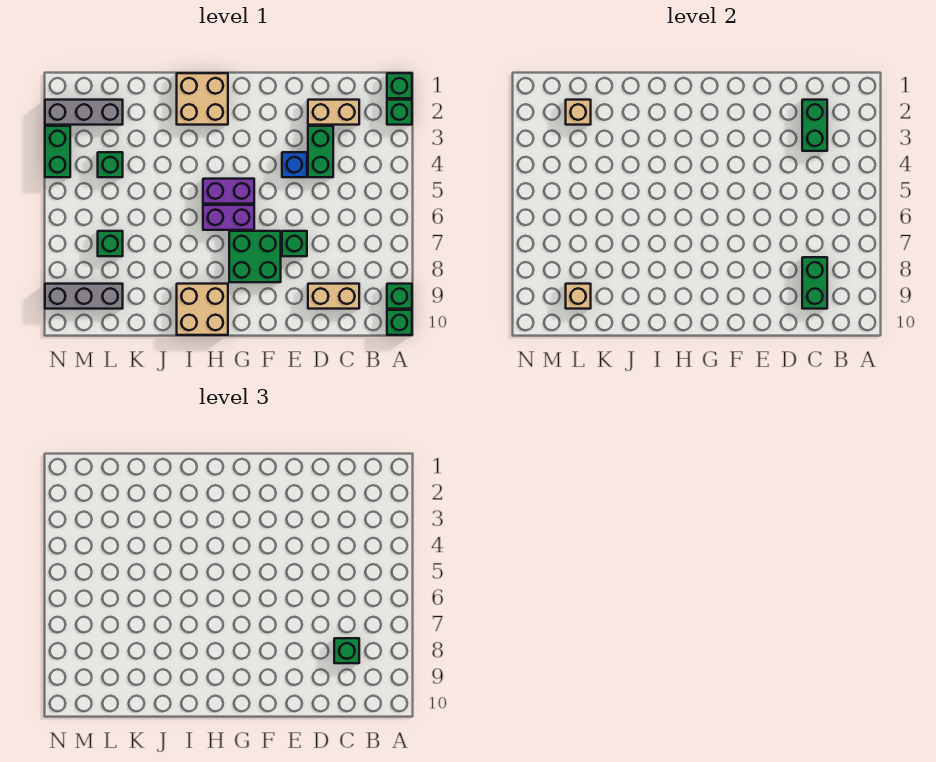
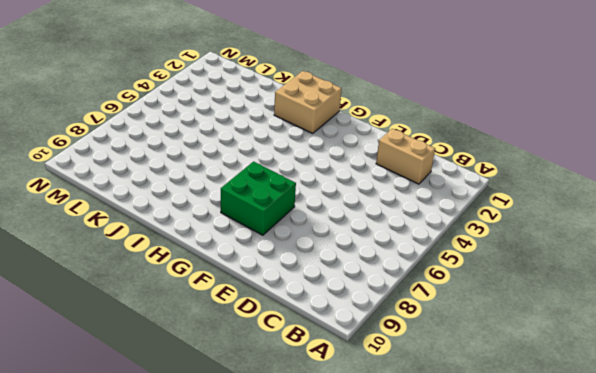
none -> green brick A1 level 1
none -> green brick A2 level 1
none -> green brick A9 level 1

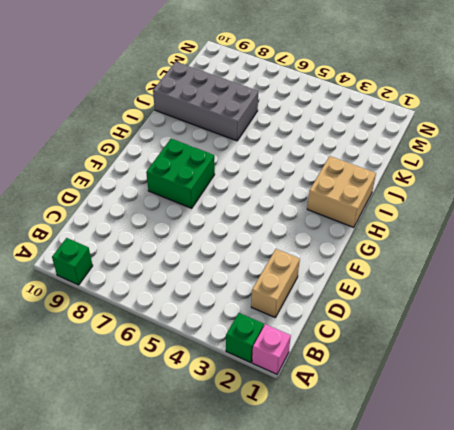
pink brick A1 level 1 -> green brick A1 level 1
grey brick J7:K10 level 1 -> none
none -> green brick A10 level 1
none -> tan brick C9:D9 level 1
none -> green brick D3:D4 level 1

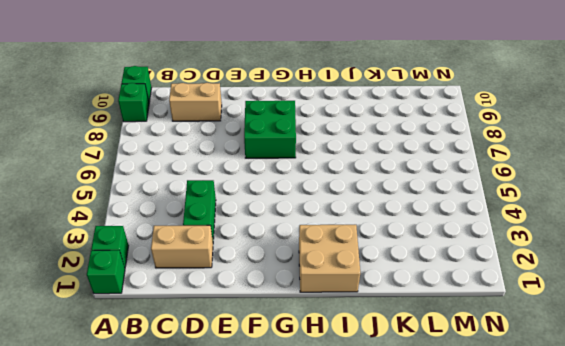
none -> blue brick E4 level 1
none -> green brick E7 level 1
none -> purple brick G5:H5 level 1

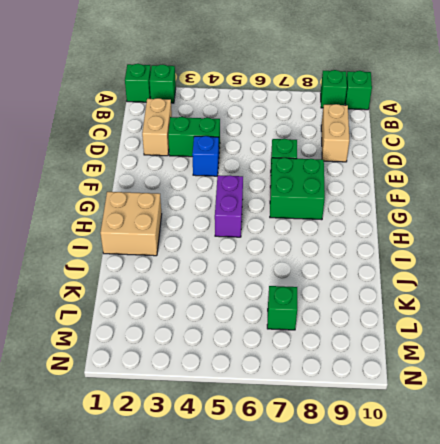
none -> purple brick G6:H6 level 1
none -> tan brick H9:I10 level 1
none -> grey brick L2:N2 level 1

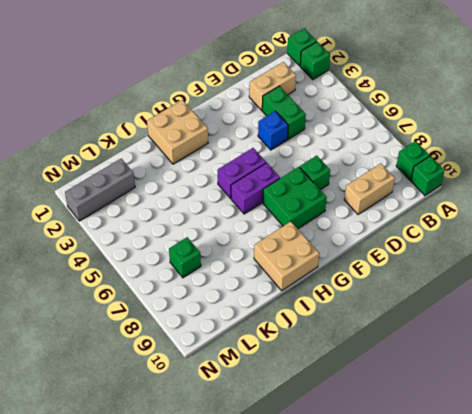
none -> green brick L4 level 1
none -> grey brick L9:N9 level 1
none -> green brick N3:N4 level 1

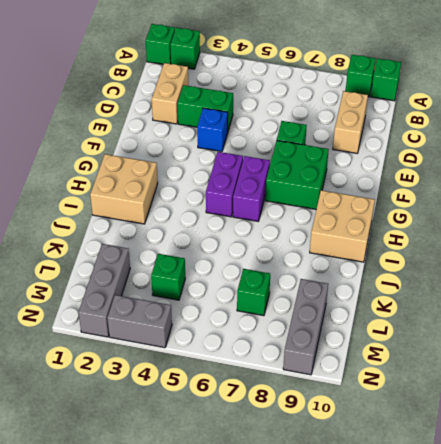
grey brick N3:N4 level 1 -> green brick N3:N4 level 1
none -> green brick C2:C3 level 2
none -> green brick C8:C9 level 2
none -> tan brick L2 level 2

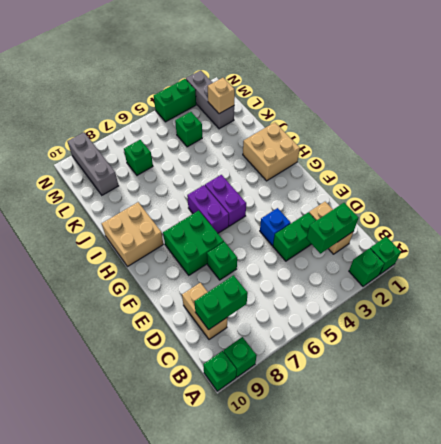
none -> tan brick L9 level 2
none -> green brick C8 level 3

